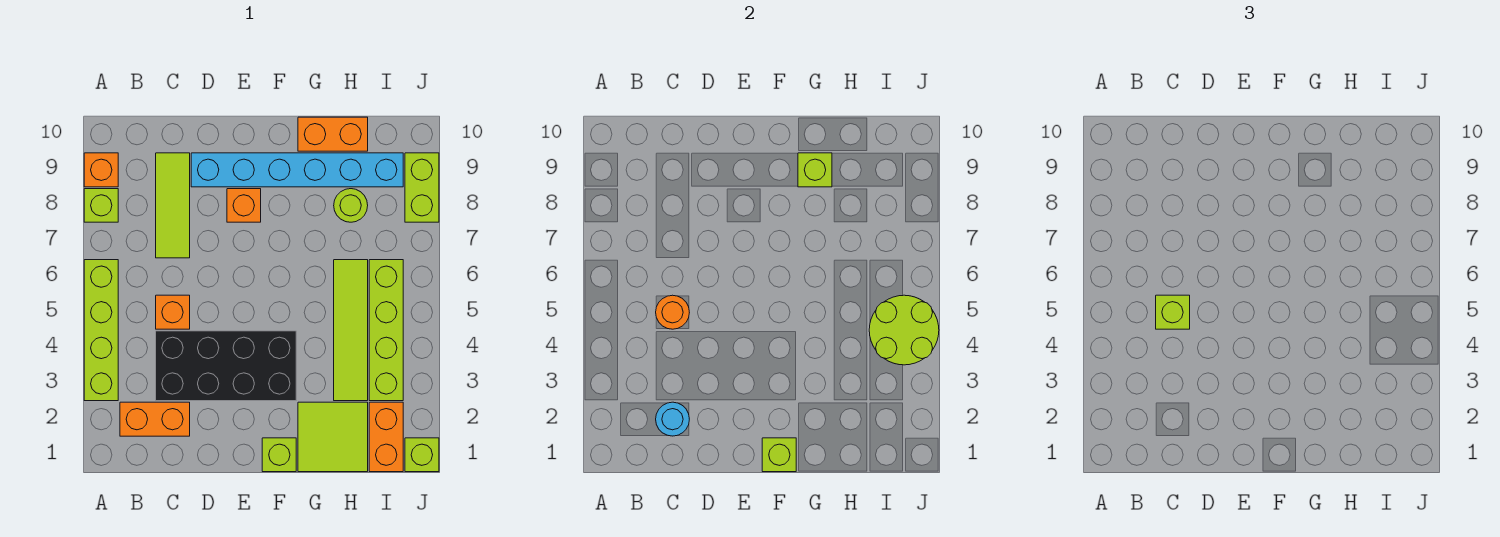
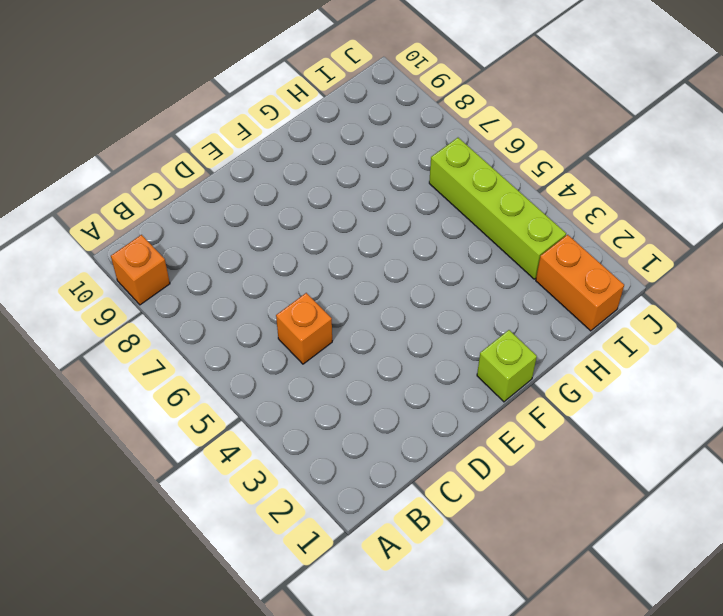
none -> lime brick A3:A6 level 1
none -> lime brick A8 level 1
none -> orange brick B2:C2 level 1

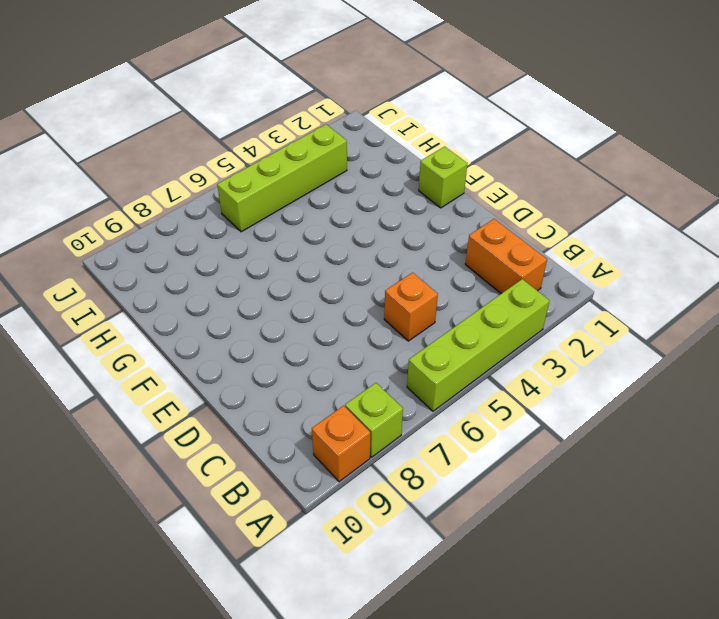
none -> black brick C3:F4 level 1
none -> lime tile C7:C9 level 1
none -> cyan brick D9:I9 level 1

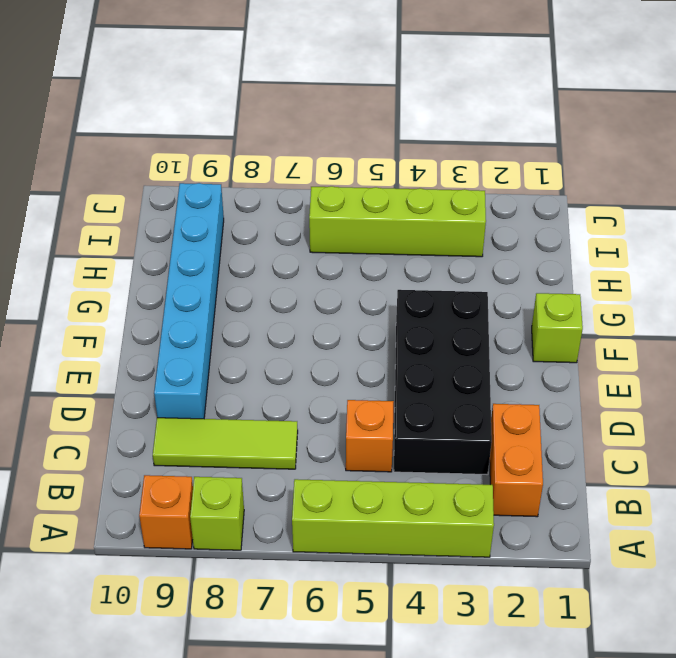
none -> orange brick E8 level 1
none -> lime tile G1:H2 level 1
none -> orange brick G10:H10 level 1

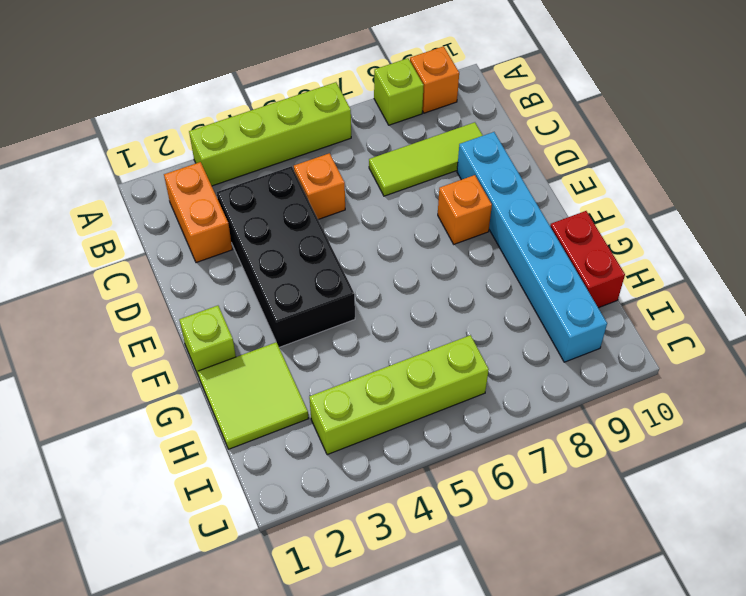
red brick G10:H10 level 1 -> orange brick G10:H10 level 1
none -> lime tile H3:H6 level 1
none -> lime round brick H8 level 1
none -> orange brick I1:I2 level 1

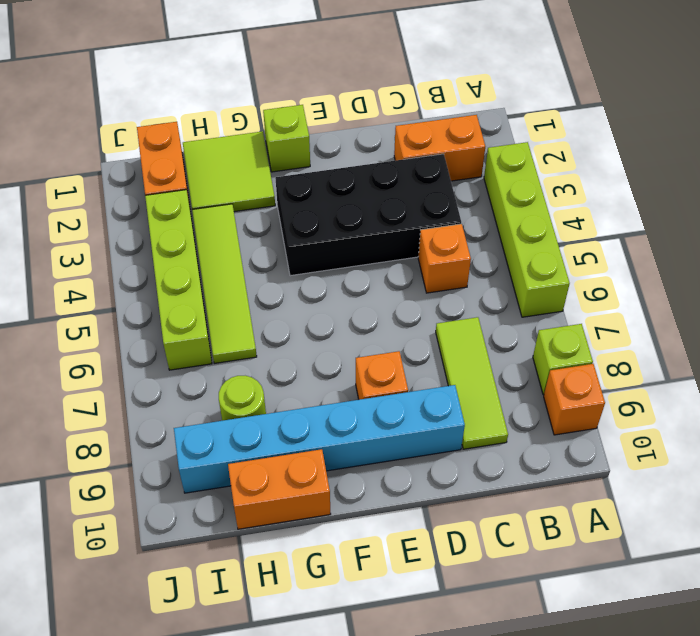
none -> lime brick J1 level 1
none -> lime brick J8:J9 level 1
none -> cyan round brick C2 level 2

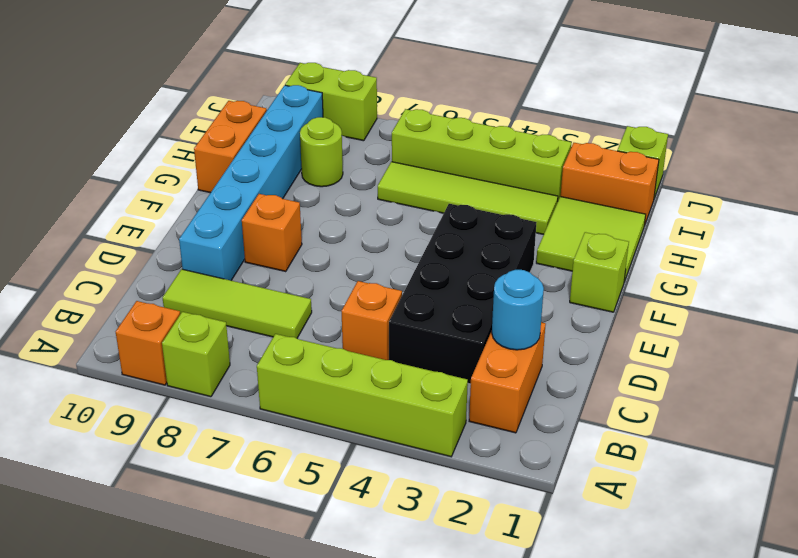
none -> orange round brick C5 level 2
none -> lime brick F1 level 2
none -> lime brick G9 level 2

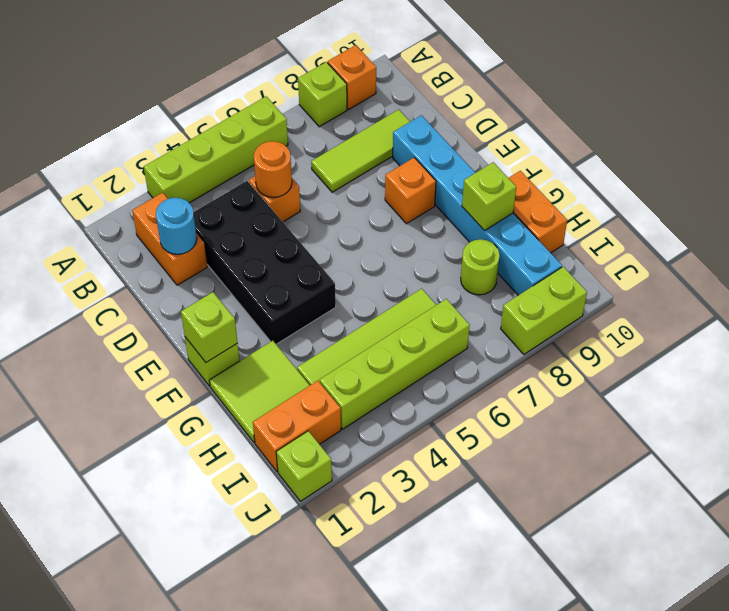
none -> lime round brick I4:J5 level 2
none -> lime brick C5 level 3

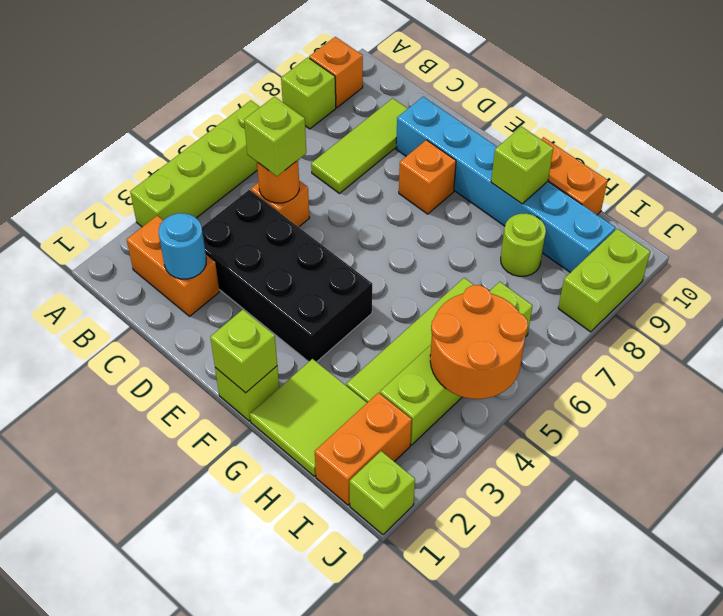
orange round brick I4:J5 level 2 -> lime round brick I4:J5 level 2

